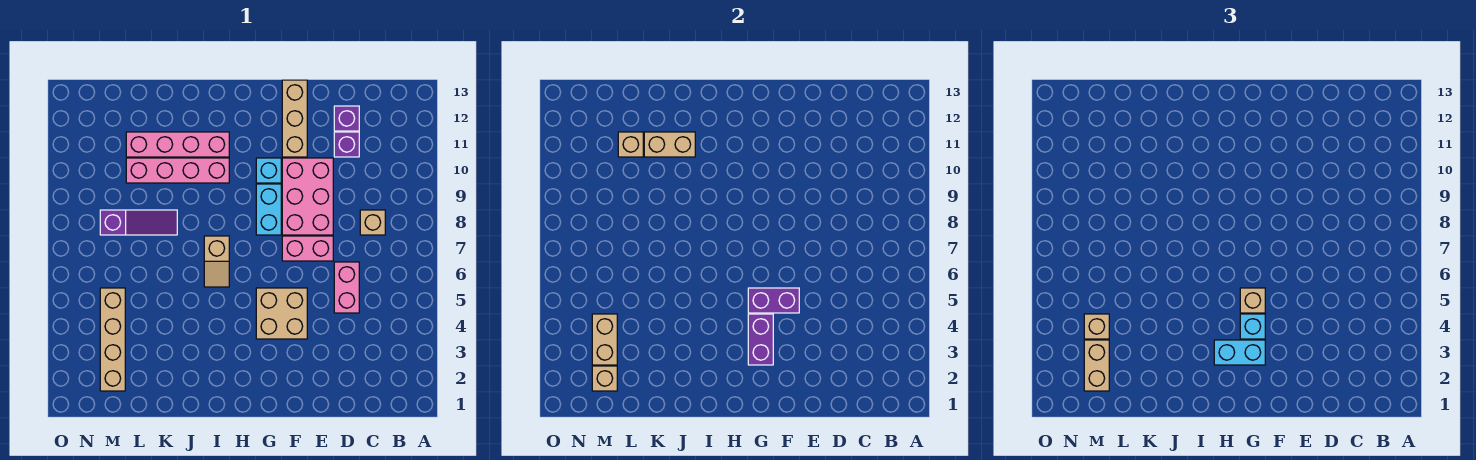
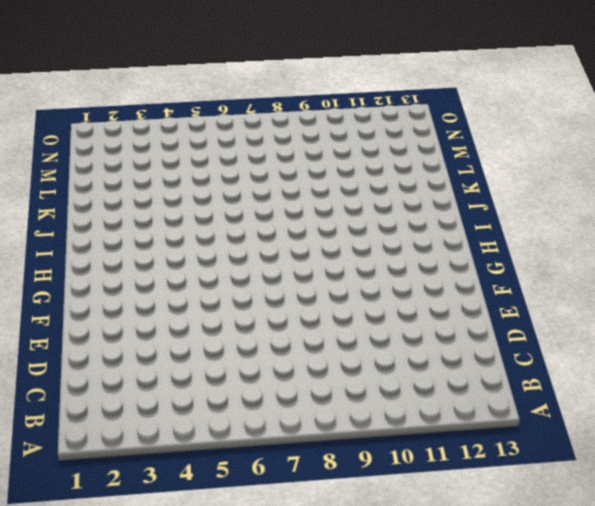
none -> tan brick C8 level 1
none -> pink brick D5:D6 level 1
none -> purple brick D11 level 1

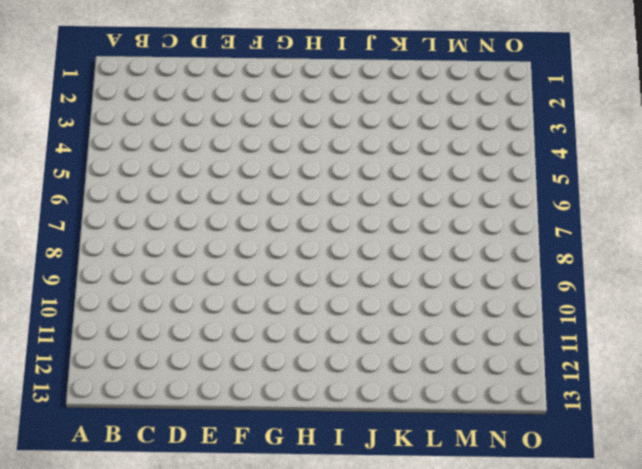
none -> tan brick C8 level 1
none -> pink brick D5:D6 level 1
none -> purple brick D11 level 1

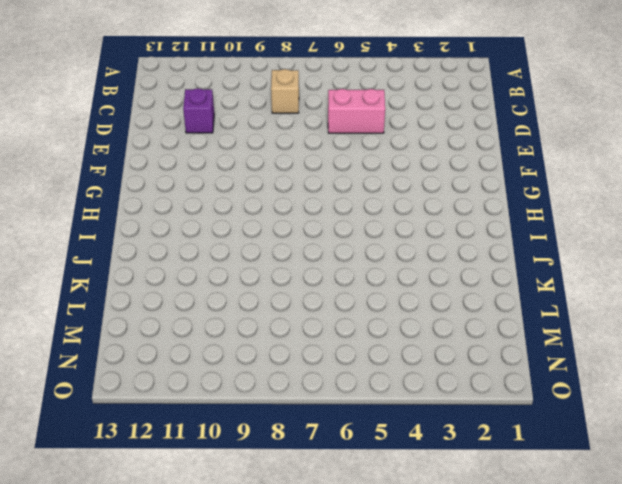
none -> purple brick D12 level 1
none -> pink brick E7:F7 level 1
none -> pink brick E8:F10 level 1

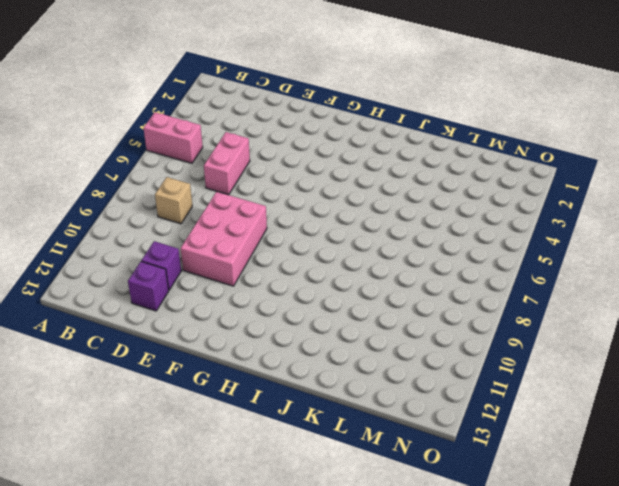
pink brick A5:B5 level 1 -> pink brick E7:F7 level 1
none -> tan brick F4:G5 level 1
none -> tan brick F11:F13 level 1
none -> cyan brick G8:G9 level 1

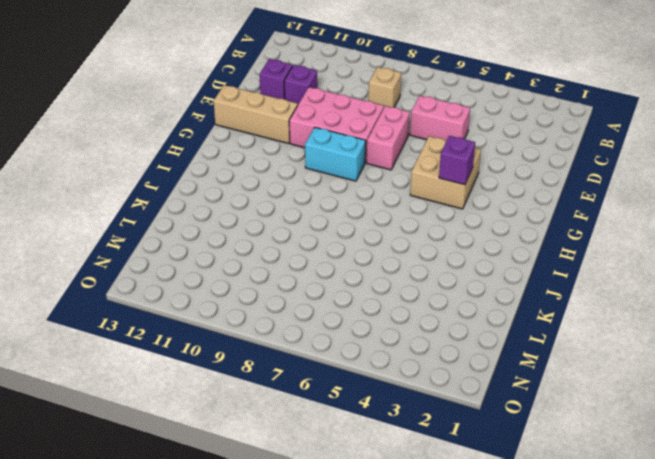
purple brick G4 level 2 -> purple brick G3:G4 level 2
none -> cyan brick G10 level 1
none -> tan slope I6:I7 level 1 top 7
none -> pink brick I10:L10 level 1

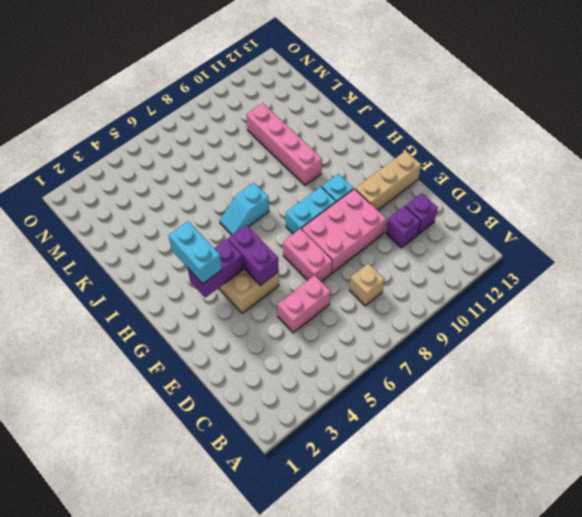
cyan slope I6:I7 level 1 top 7 -> tan slope I6:I7 level 1 top 7
none -> pink brick I11:L11 level 1
none -> purple slope K8:M8 level 1 top M
none -> tan brick M2:M5 level 1

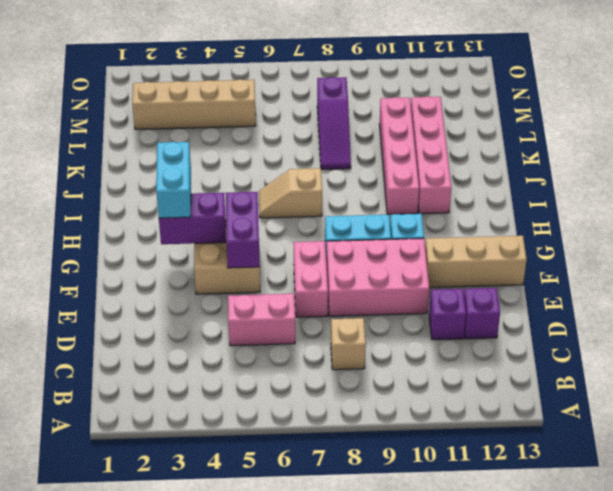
none -> tan brick J11:K11 level 2
none -> tan brick L11 level 2
none -> tan brick M2 level 2

